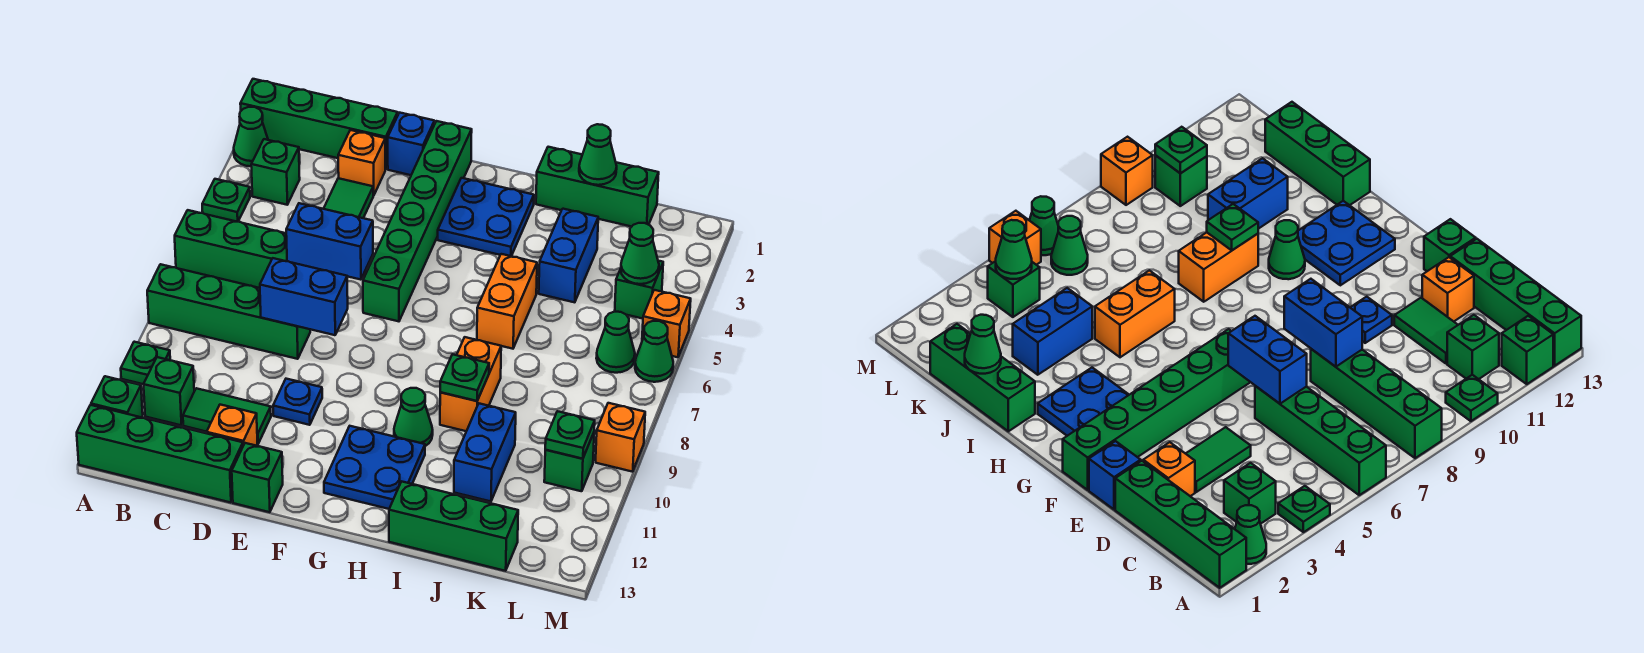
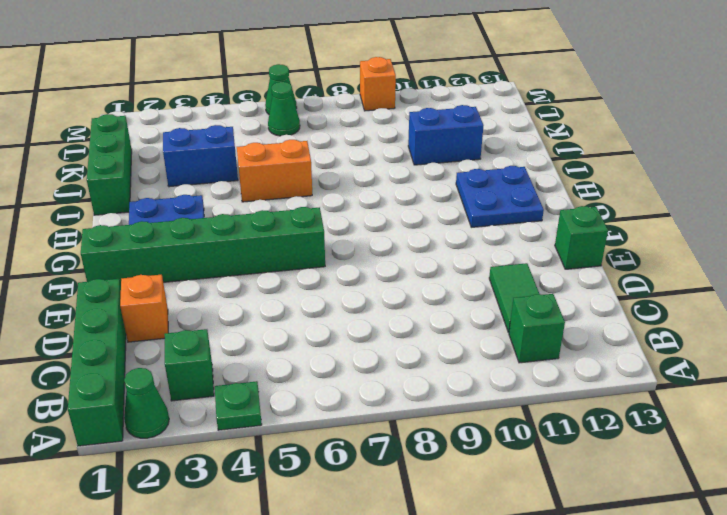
none -> green brick A6:D6 level 1
none -> green brick A8:D8 level 1
none -> green plate A10 level 1
none -> green brick A12 level 1

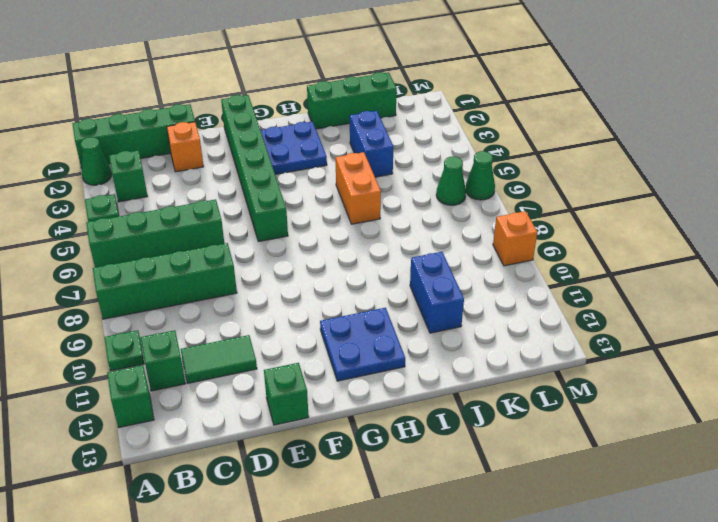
none -> green brick A13:D13 level 1
none -> green tile D3:D4 level 1
none -> orange brick D12 level 1
none -> blue brick E1 level 1

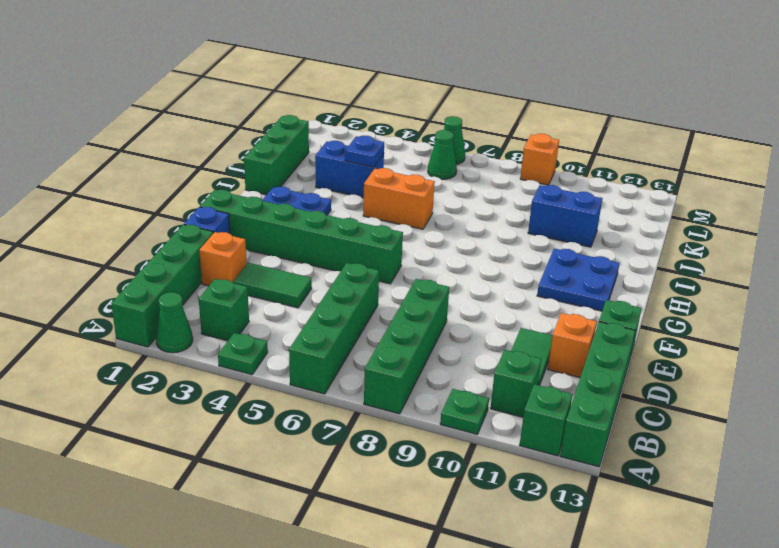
blue plate J4 level 2 -> blue plate E10 level 1
none -> green cone H10 level 1
none -> orange brick I8:I9 level 1
none -> green brick I13:K13 level 1
none -> green brick L4 level 1

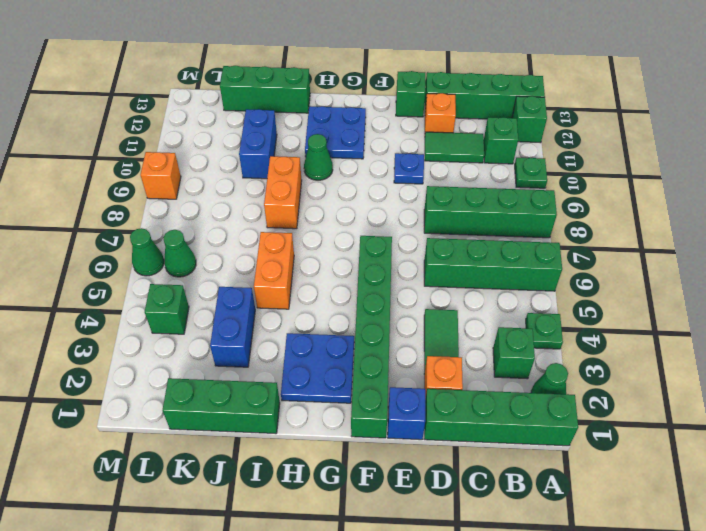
none -> green brick L10 level 1
none -> orange brick M5 level 1
none -> blue brick D6:E6 level 2
none -> blue brick D8:E8 level 2

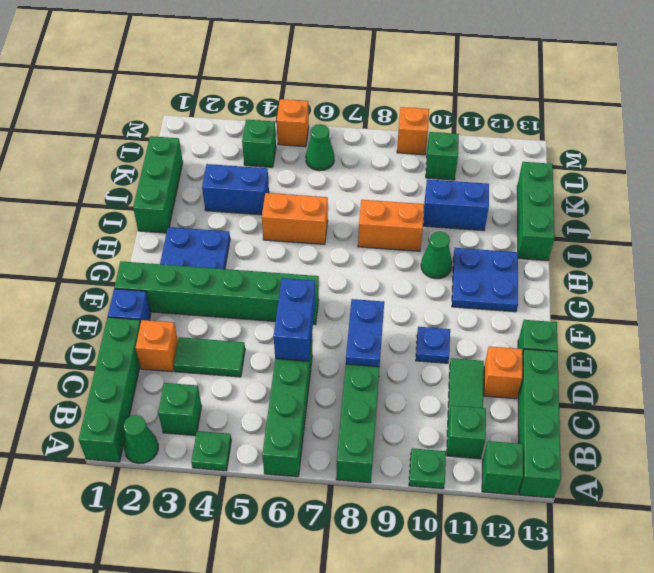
blue plate D8:E8 level 2 -> blue brick D8:E8 level 2
none -> green cone M6 level 1
none -> green plate I9 level 2
none -> green cone J1 level 2
none -> green cone L4 level 2

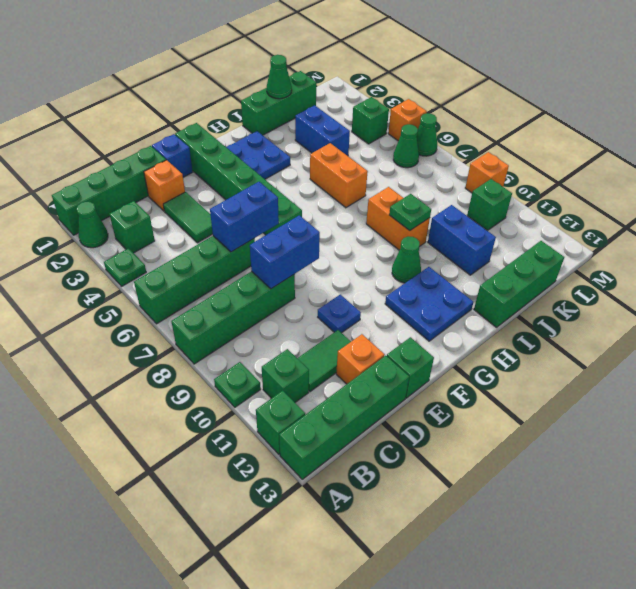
none -> green cone L4 level 2
none -> green plate L10 level 2

